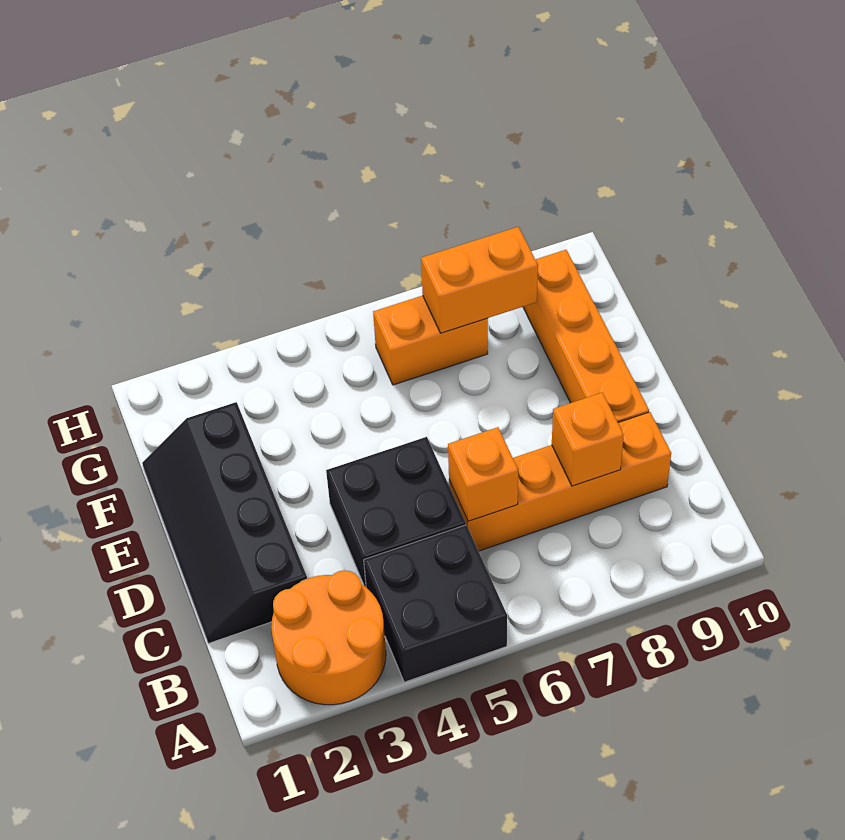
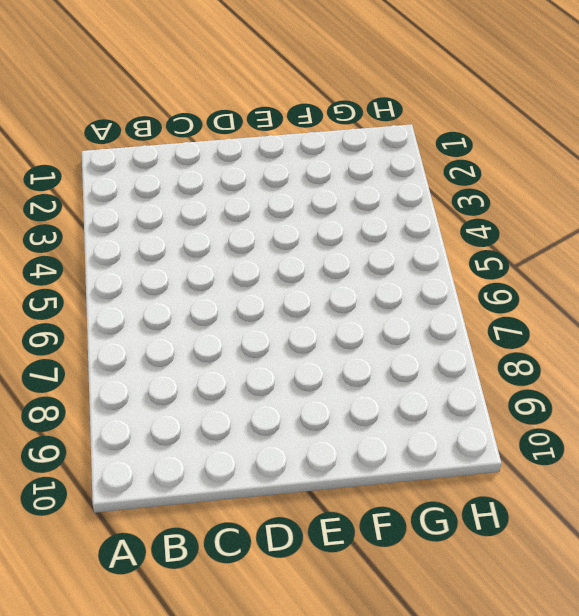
none -> orange round brick A2:B3 level 1
none -> black brick A4:B5 level 1

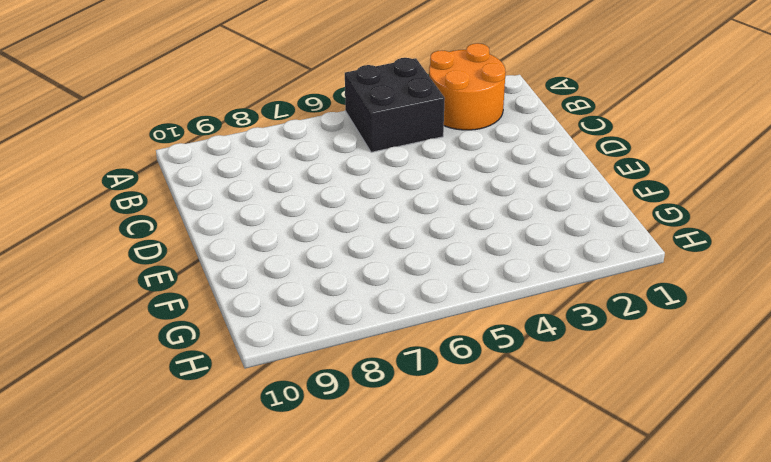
none -> black slope C1:F2 level 1 top 2
none -> black brick C4:D5 level 1

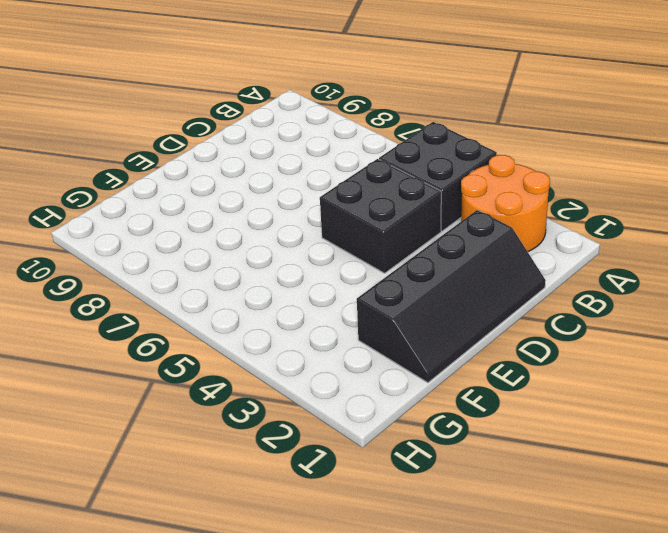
none -> orange brick C6:C9 level 1
none -> orange brick D9:G9 level 1

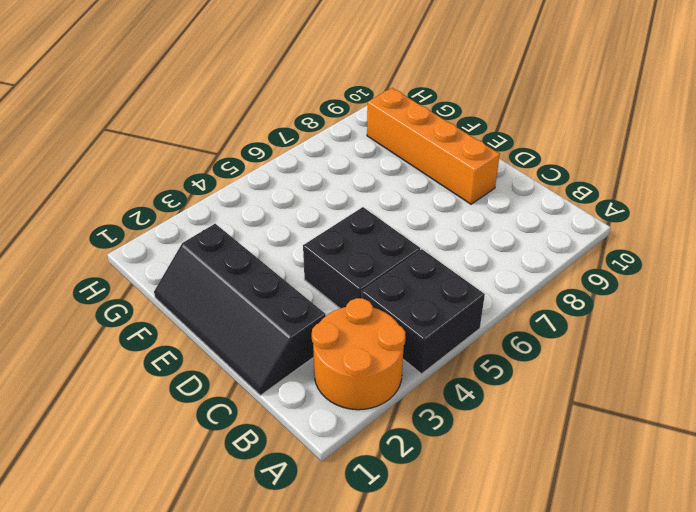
none -> orange brick C6:C9 level 1
none -> orange brick G6:G7 level 1

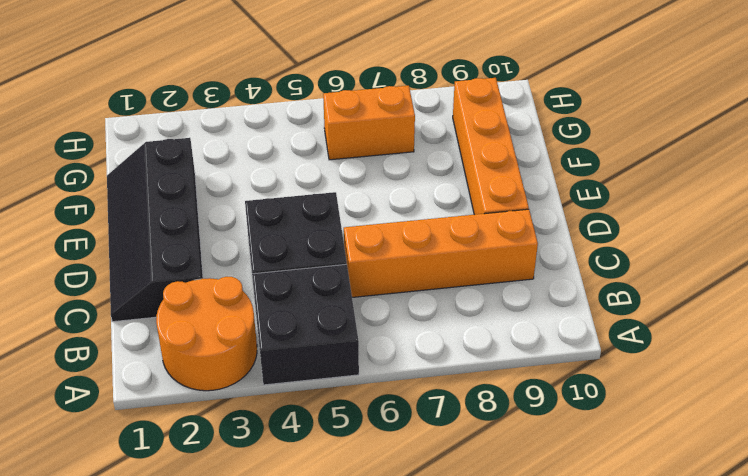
none -> orange brick C6 level 2
none -> orange brick C8 level 2

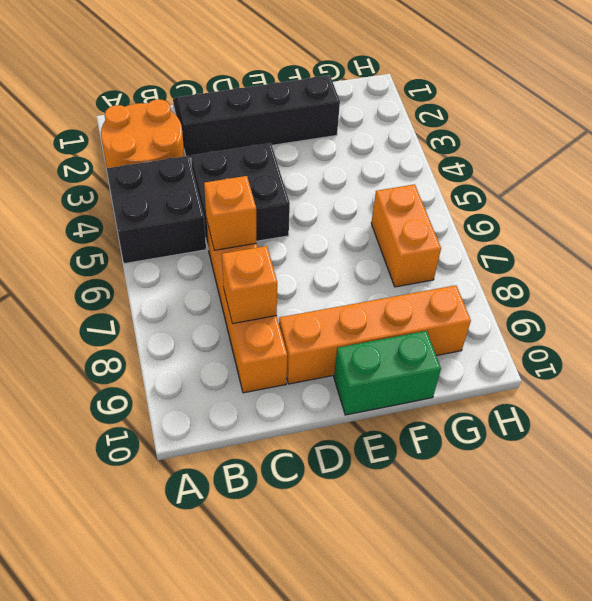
green brick E10:F10 level 1 -> none
none -> orange brick G7:G8 level 2

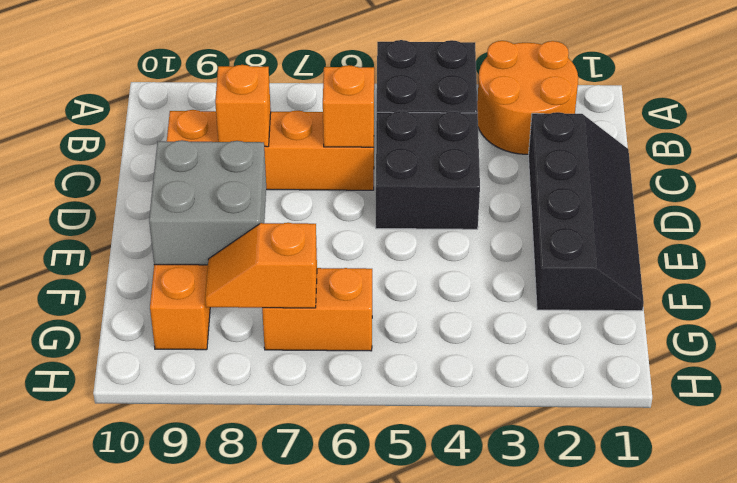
grey brick E8:F9 level 2 -> none
orange slope G7:G8 level 2 top 7 -> orange brick G7:G8 level 2

